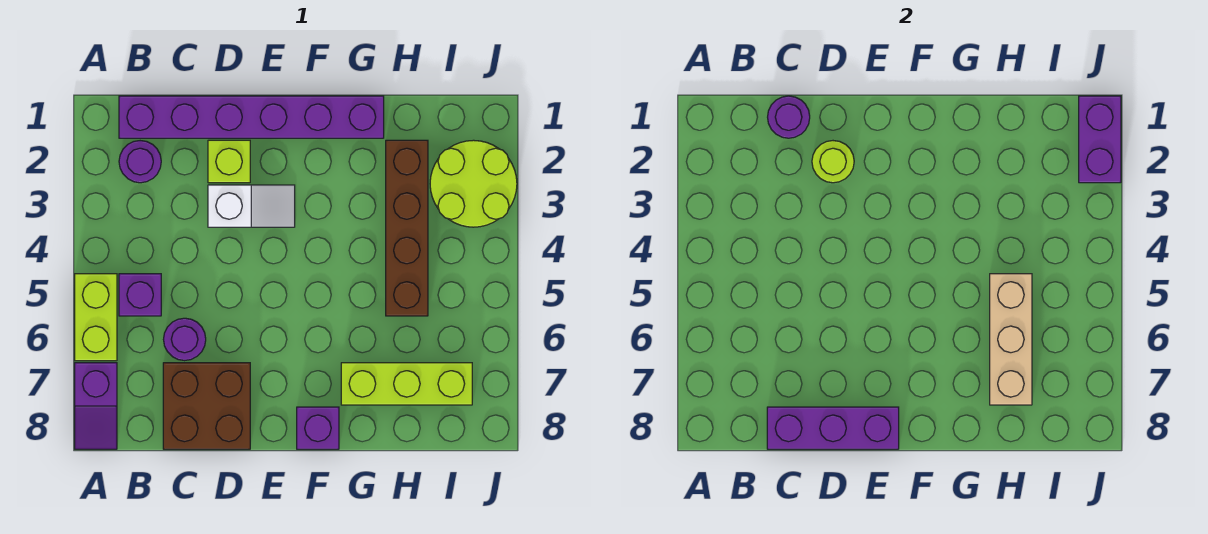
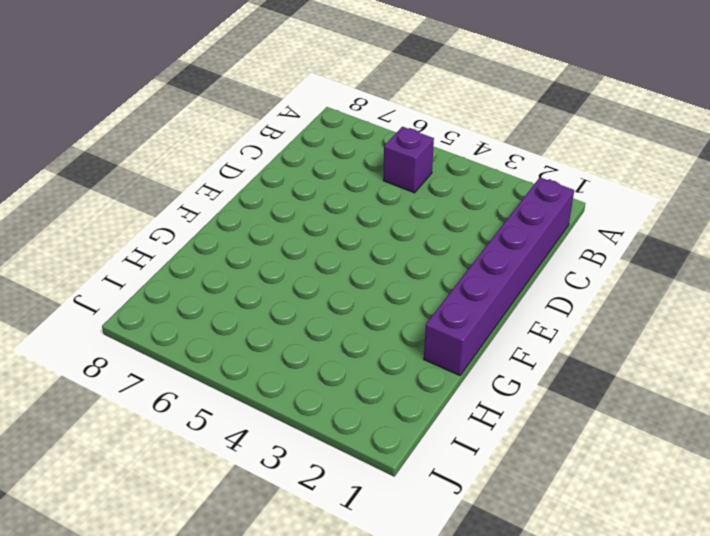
none -> lime brick A5:A6 level 1
none -> purple slope A7:A8 level 1 top 7
none -> purple round brick B2 level 1

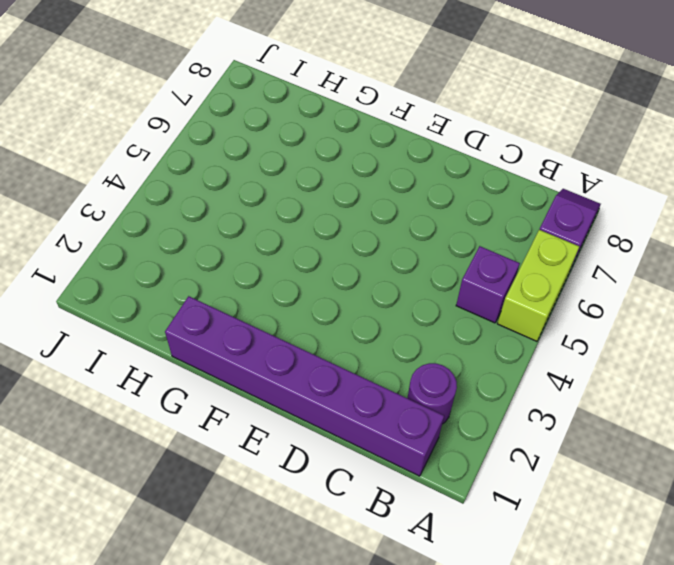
none -> purple round brick C6 level 1
none -> brown brick C7:D8 level 1
none -> lime brick D2 level 1

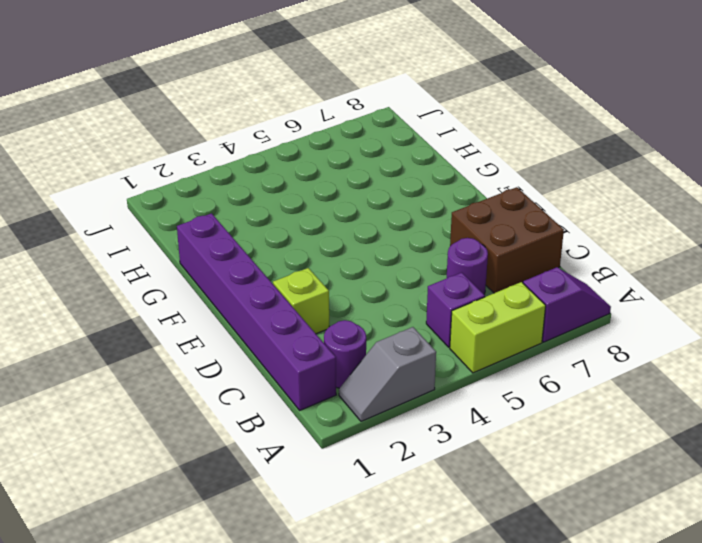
grey slope A2:A3 level 1 top 3 -> none
none -> white slope D3:E3 level 1 top D
none -> purple brick F8 level 1
none -> lime brick G7:I7 level 1

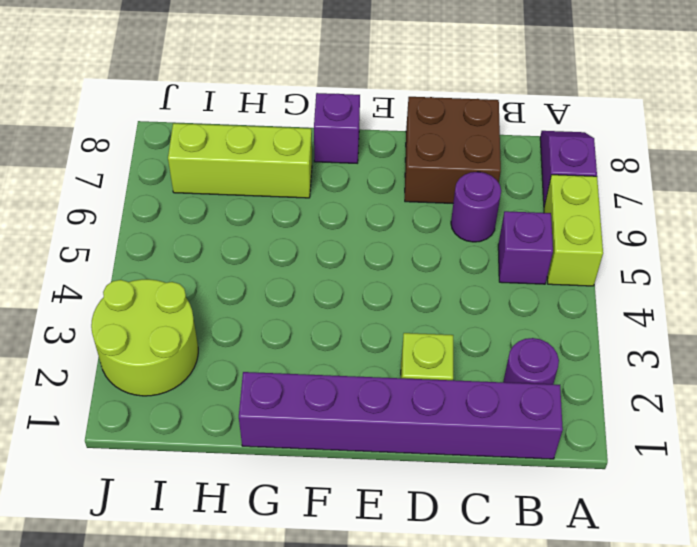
none -> white slope D3:E3 level 1 top D
none -> brown brick H2:H5 level 1
none -> purple round brick C1 level 2

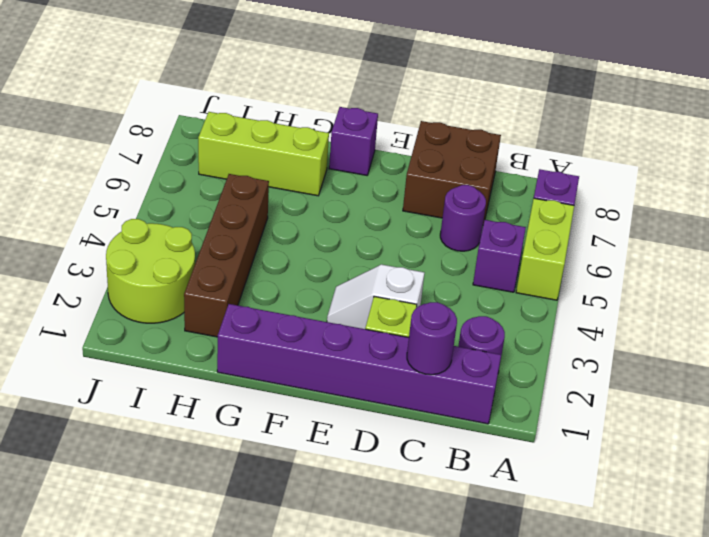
none -> purple brick C8:E8 level 2
none -> lime round brick D2 level 2
none -> tan brick H5:H7 level 2

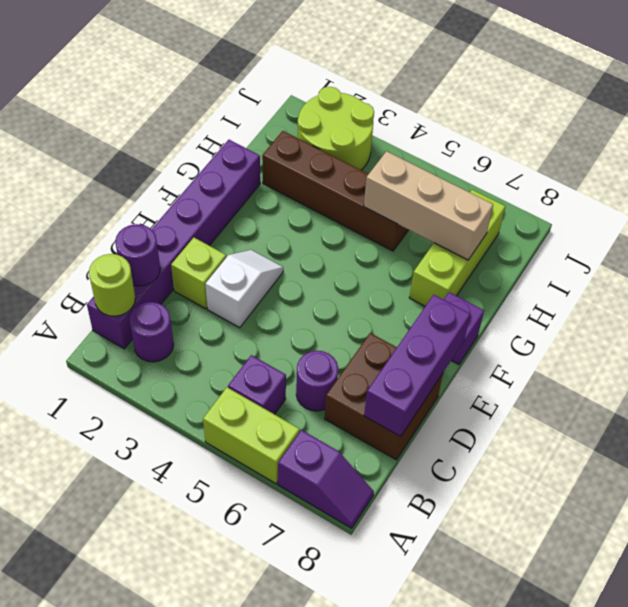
lime round brick B1 level 2 -> lime round brick D2 level 2
none -> purple brick J1:J2 level 2

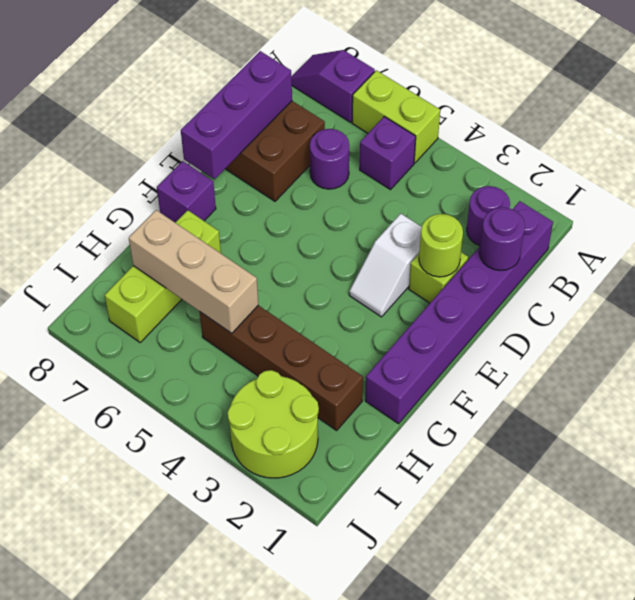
none -> purple brick J1:J2 level 2

